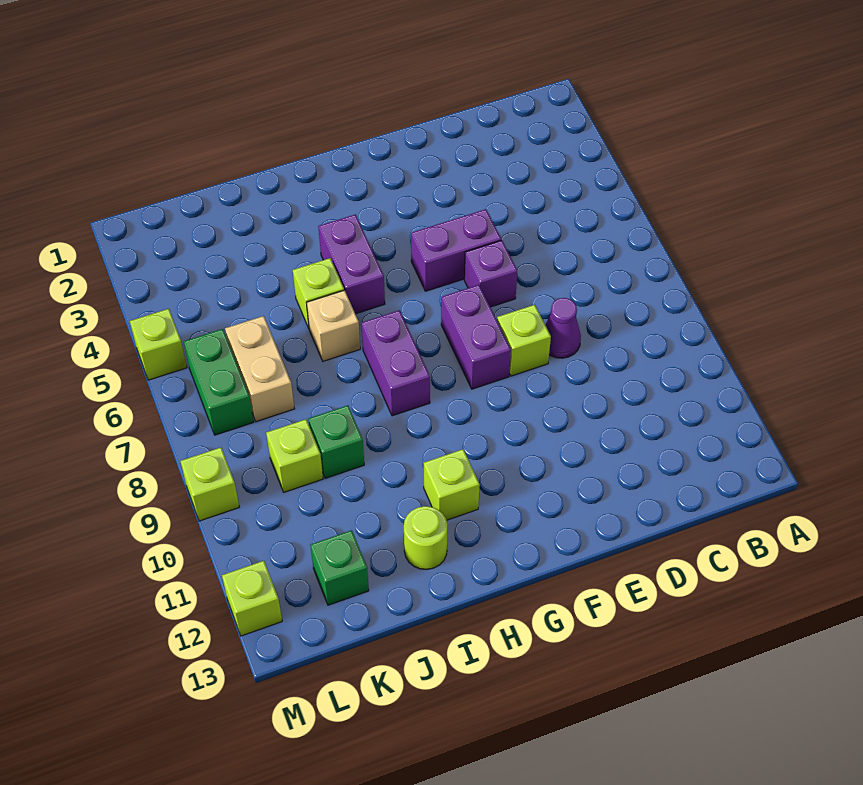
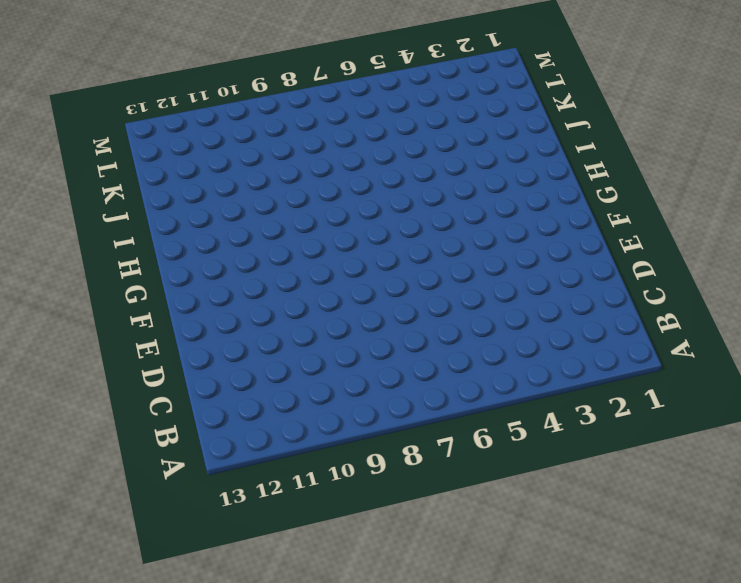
none -> purple cone D8 level 1
none -> purple brick E5:F5 level 1
none -> purple brick E6 level 1

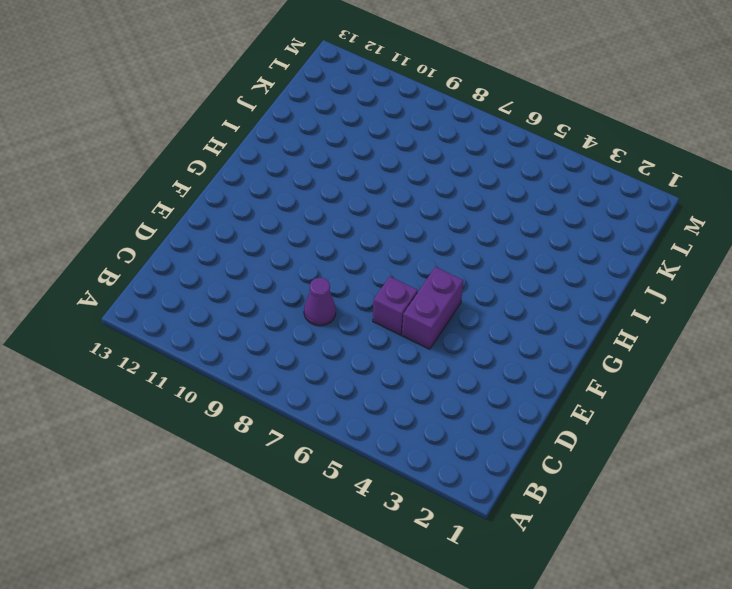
none -> lime brick E8 level 1
none -> purple brick F7:F8 level 1
none -> purple brick H4:H5 level 1

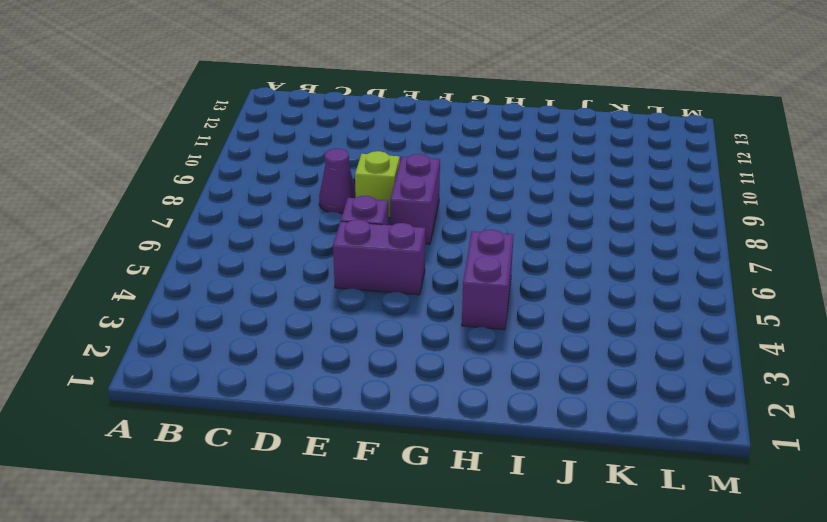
none -> purple brick H7:H8 level 1
none -> lime brick H11 level 1
none -> lime brick I5 level 1

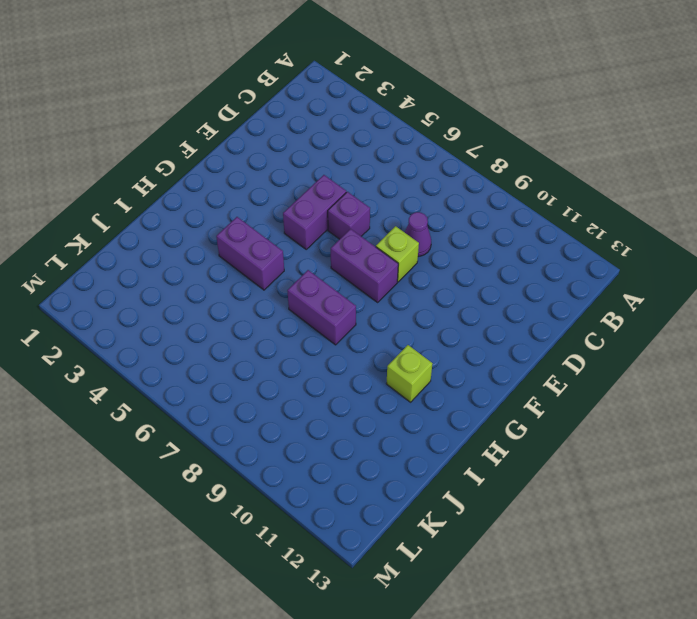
none -> lime brick I5 level 1
none -> tan brick I6 level 1
none -> lime round brick I12 level 1

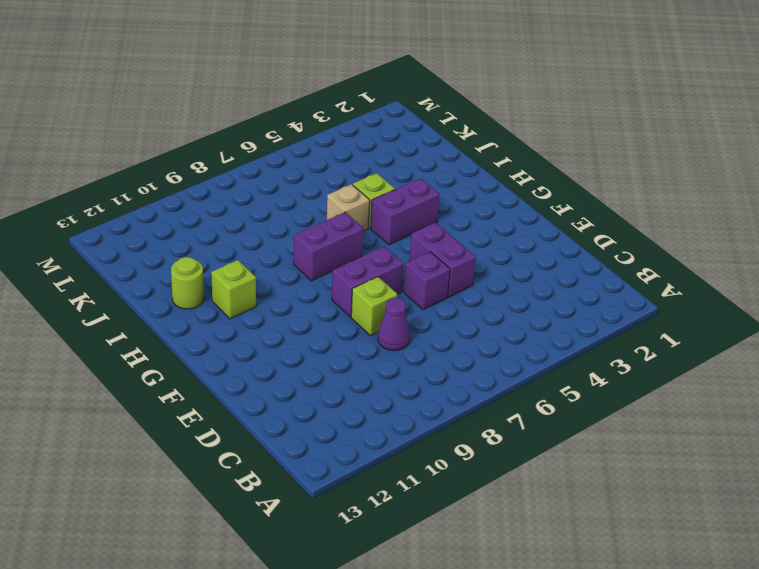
none -> green brick J9 level 1
none -> tan brick K6:K7 level 1
none -> lime brick K9 level 1

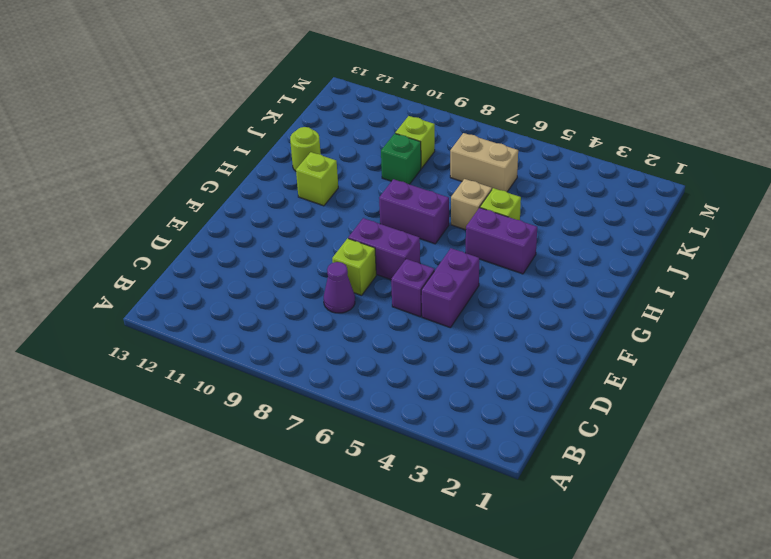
none -> green brick K12 level 1
none -> green brick L6:L7 level 1
none -> lime brick M5 level 1

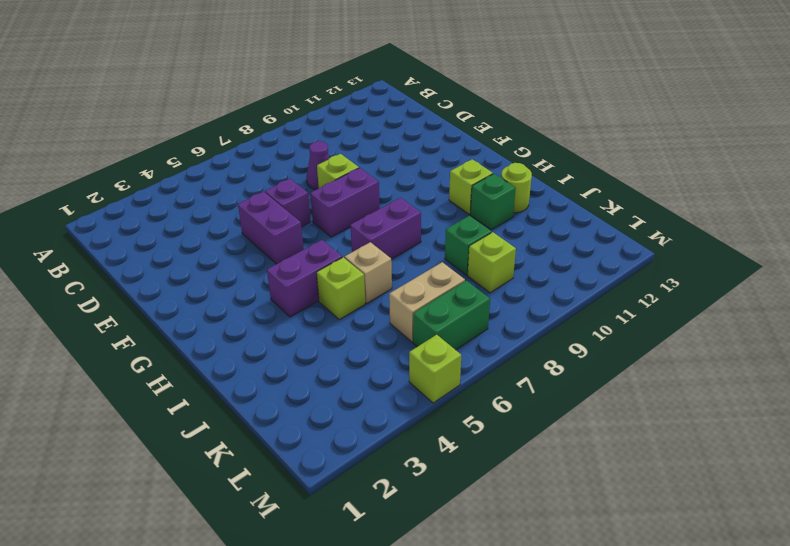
green brick I11 level 1 -> green brick K12 level 1
none -> lime brick M9 level 1
none -> lime brick M12 level 1

